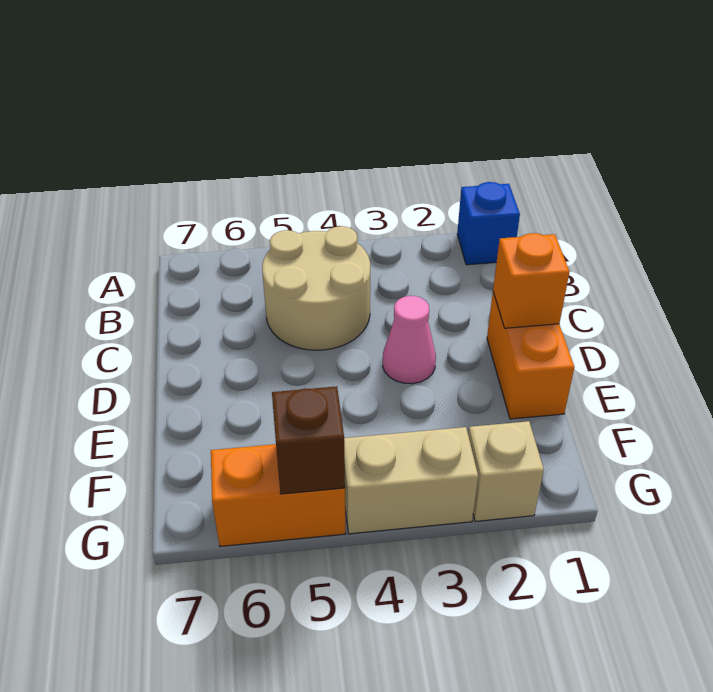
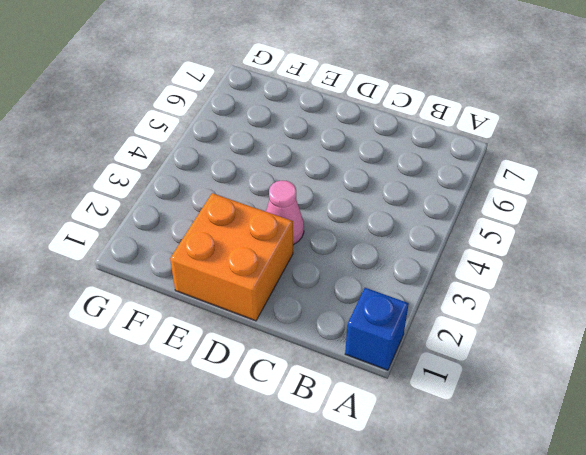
orange brick D1:E2 level 1 -> orange brick D1:E1 level 1
none -> tan round brick B4:C5 level 1
none -> tan brick G2 level 1

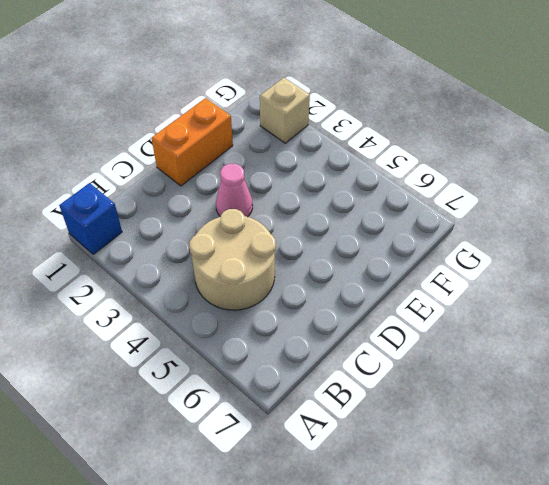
none -> tan brick G3:G4 level 1
none -> orange brick G5:G6 level 1

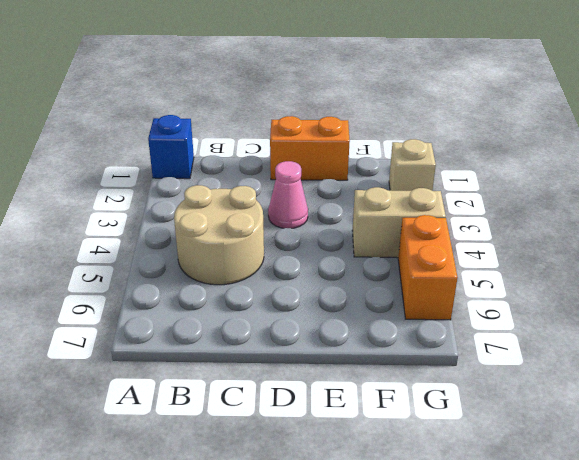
tan brick F4:G4 level 1 -> tan brick G3:G4 level 1
none -> orange brick D1 level 2
none -> brown brick G5 level 2

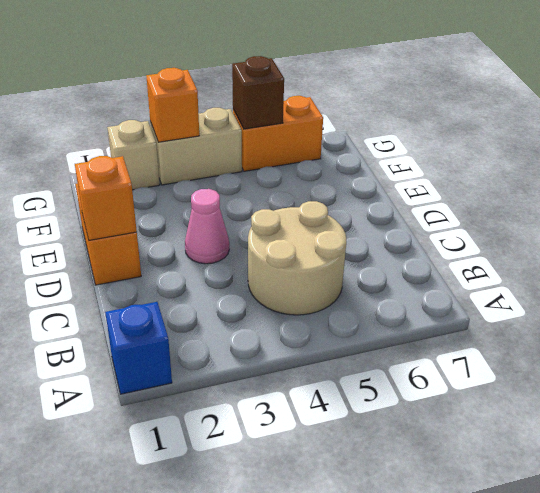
orange brick G3 level 2 -> none

